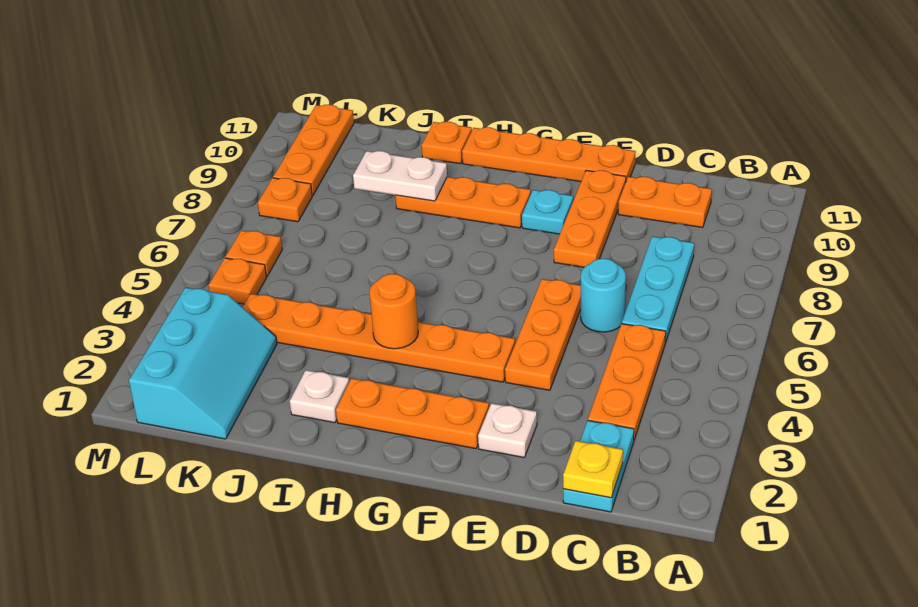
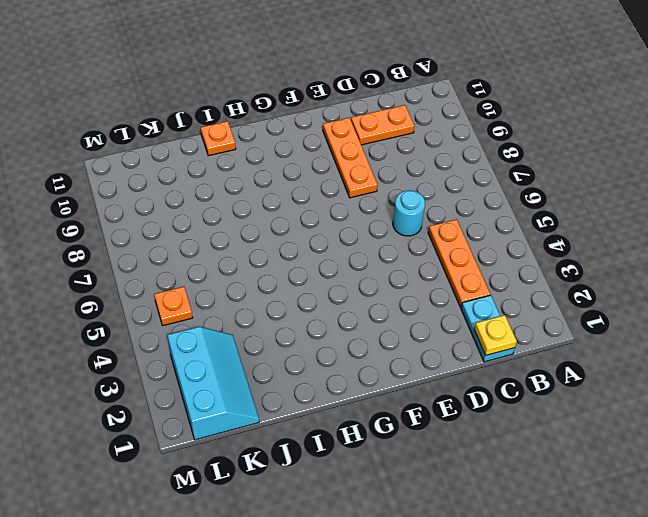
none -> cyan plate C6:C8 level 1
none -> white plate E2 level 1
none -> orange plate E4:E6 level 1

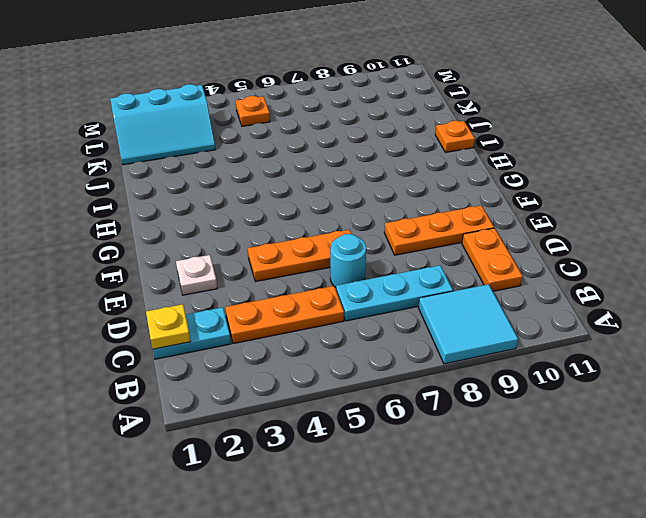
cyan tile A8:B9 level 1 -> none
none -> orange plate E11:H11 level 1
none -> orange plate F2:H2 level 1
none -> orange plate F4:K4 level 1

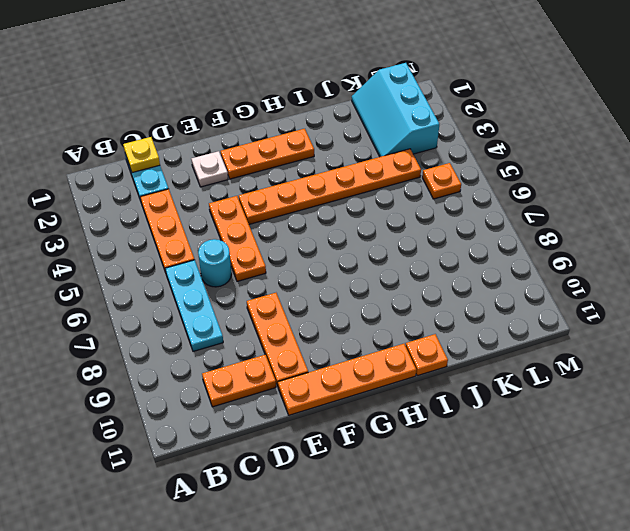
none -> cyan plate F9 level 1
none -> orange plate G9:I9 level 1
none -> white plate I2 level 1

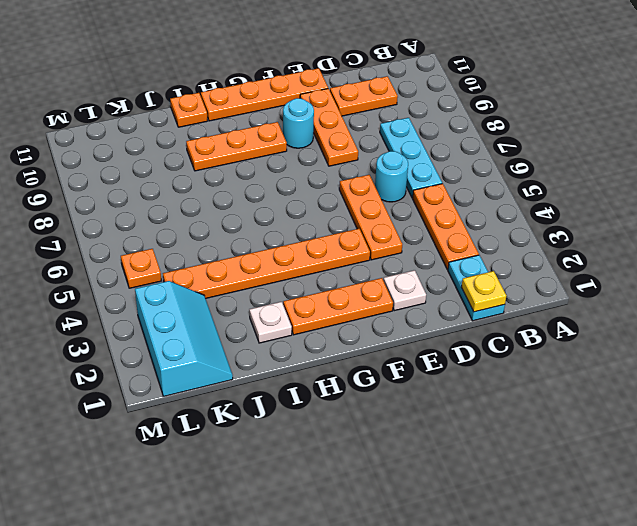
cyan round brick F9 level 1 -> cyan plate F9 level 1
none -> orange plate L6 level 1
none -> orange plate L8 level 1
none -> orange plate L9:L11 level 1

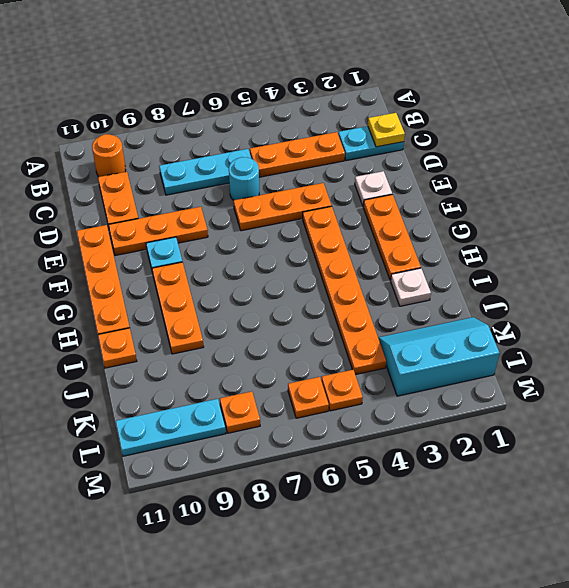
orange round brick B10 level 1 -> orange round brick H4 level 2
cyan plate L9:L11 level 1 -> orange plate L9:L11 level 1
none -> white plate I9:J9 level 2

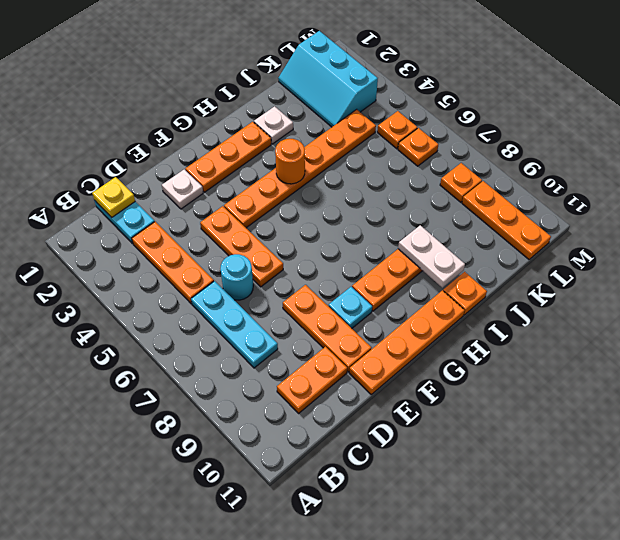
white plate I9:I10 level 2 -> white plate I9:J9 level 2

